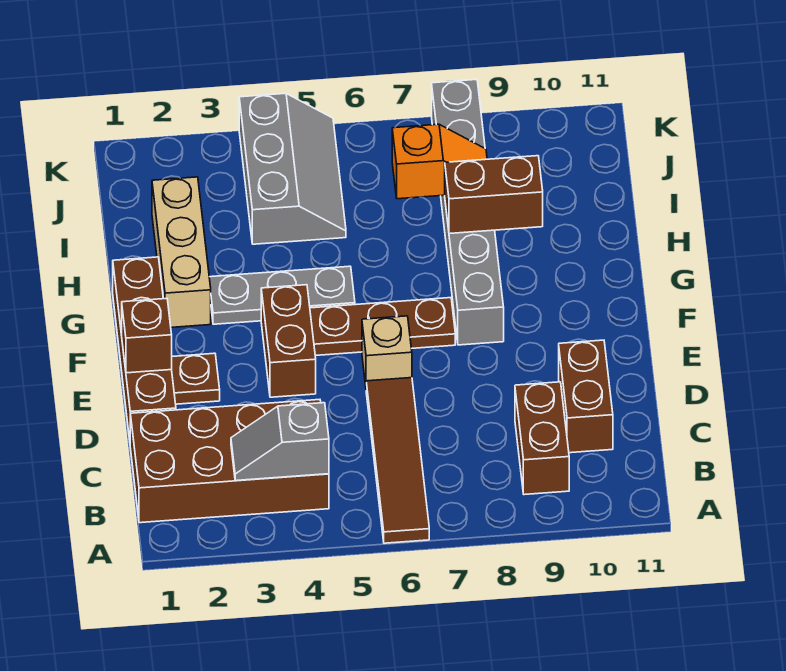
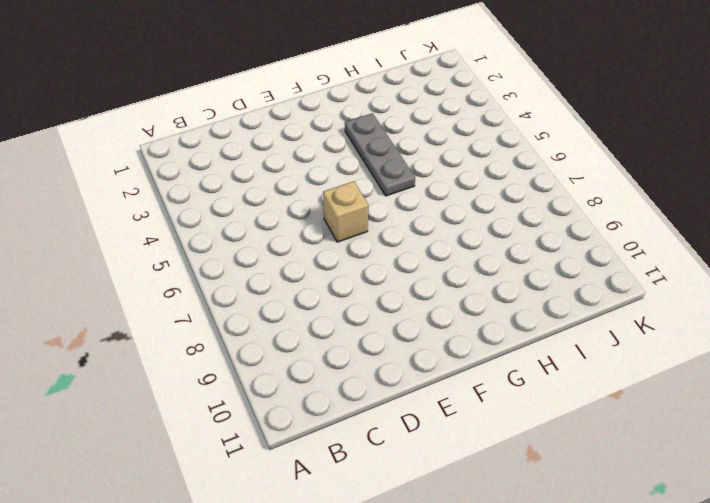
none -> brown tile A6:D6 level 1
none -> brown brick B1:C4 level 1
none -> brown brick B9:C9 level 1

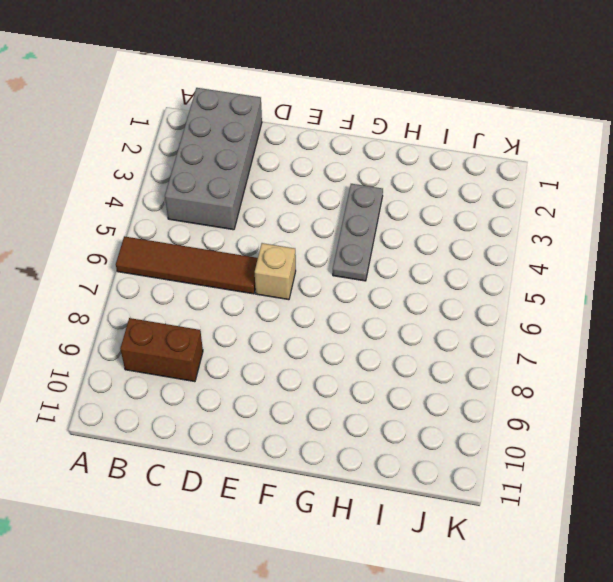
grey brick B1:C4 level 1 -> brown brick B1:C4 level 1
none -> brown brick C10:D10 level 1
none -> brown brick D1:G1 level 1
none -> brown plate E2 level 1

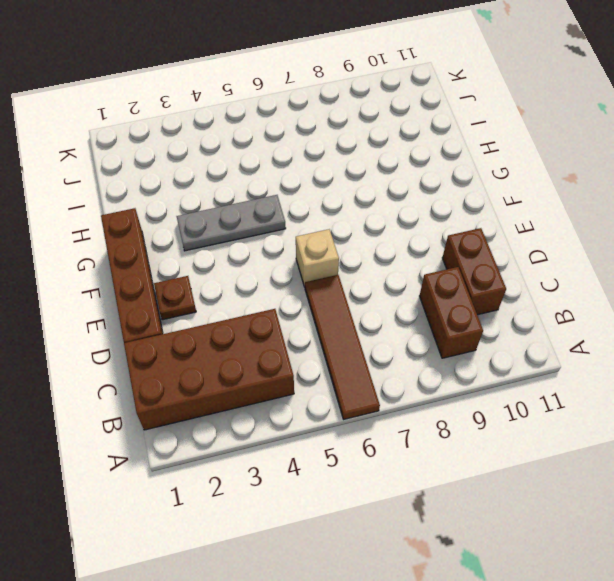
none -> brown brick E4:F4 level 1
none -> brown plate F5:F7 level 1
none -> grey brick F8:K8 level 1

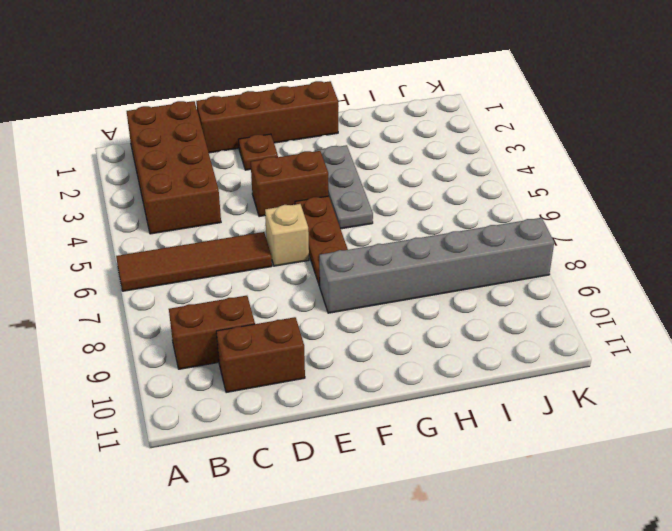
none -> tan brick G2:I2 level 1
none -> grey slope I4:K5 level 1 top 4
none -> grey slope B3:B4 level 2 top 4

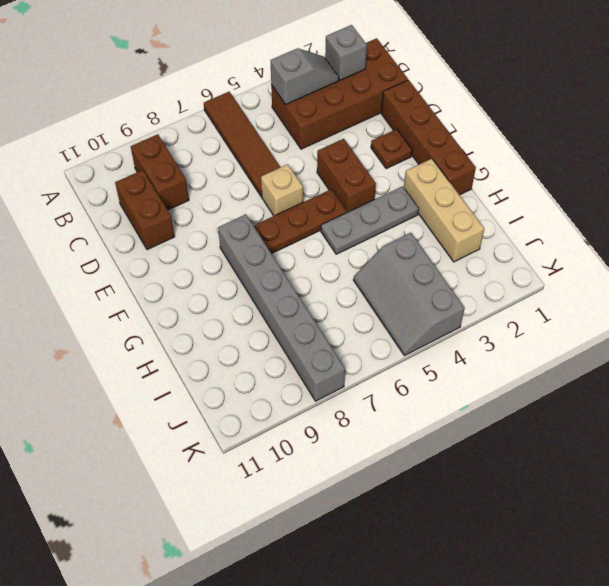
grey brick B2 level 2 -> none
none -> brown brick E1 level 2
none -> brown brick H8:H9 level 2
none -> orange slope I7:I8 level 2 top 7

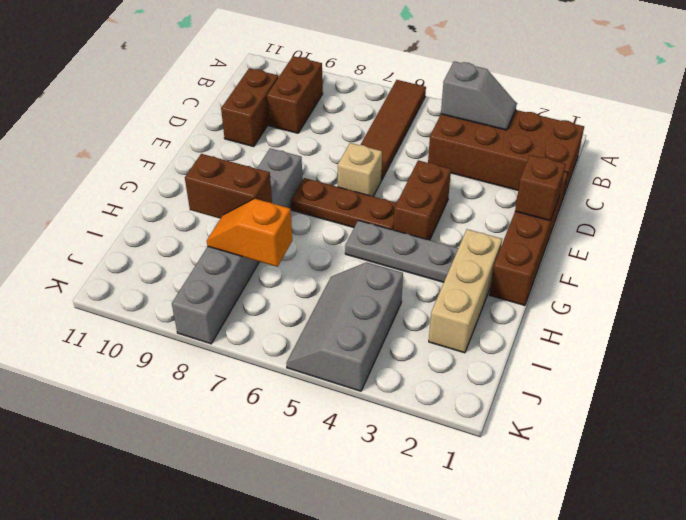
none -> brown plate E2 level 1

